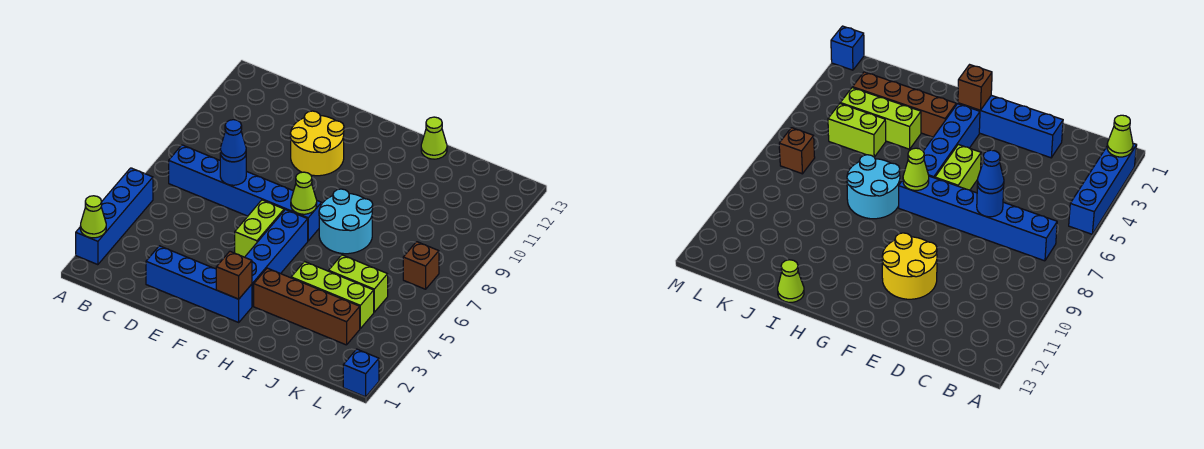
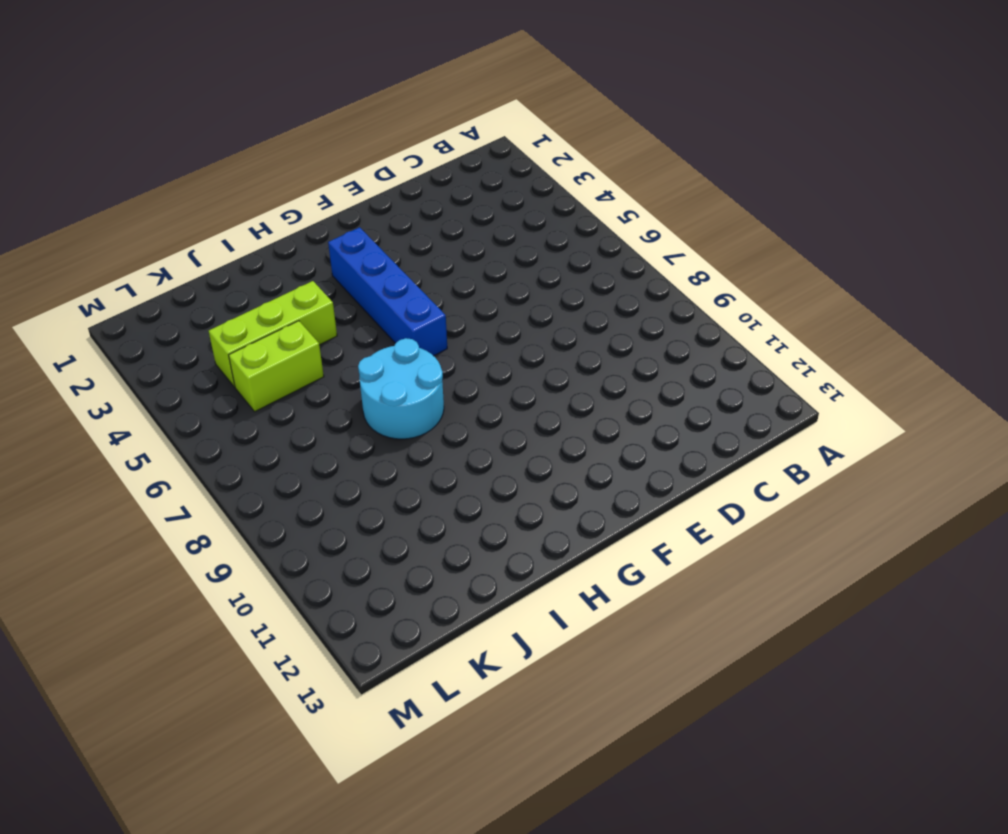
none -> blue brick A2:A5 level 1
none -> blue brick B7:G7 level 1
none -> blue brick D2:G2 level 1

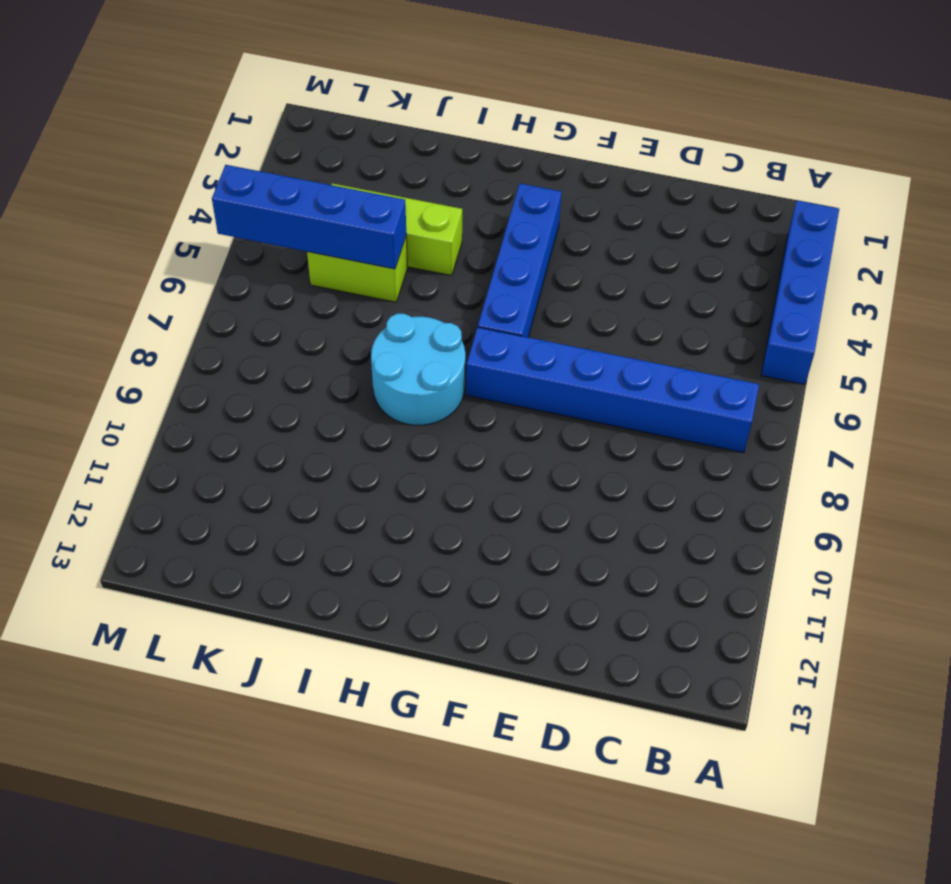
blue brick J5:M5 level 2 -> blue brick D2:G2 level 1
none -> yellow round brick E10:F11 level 1
none -> lime brick F5:F6 level 1
none -> brown brick H3:K3 level 1

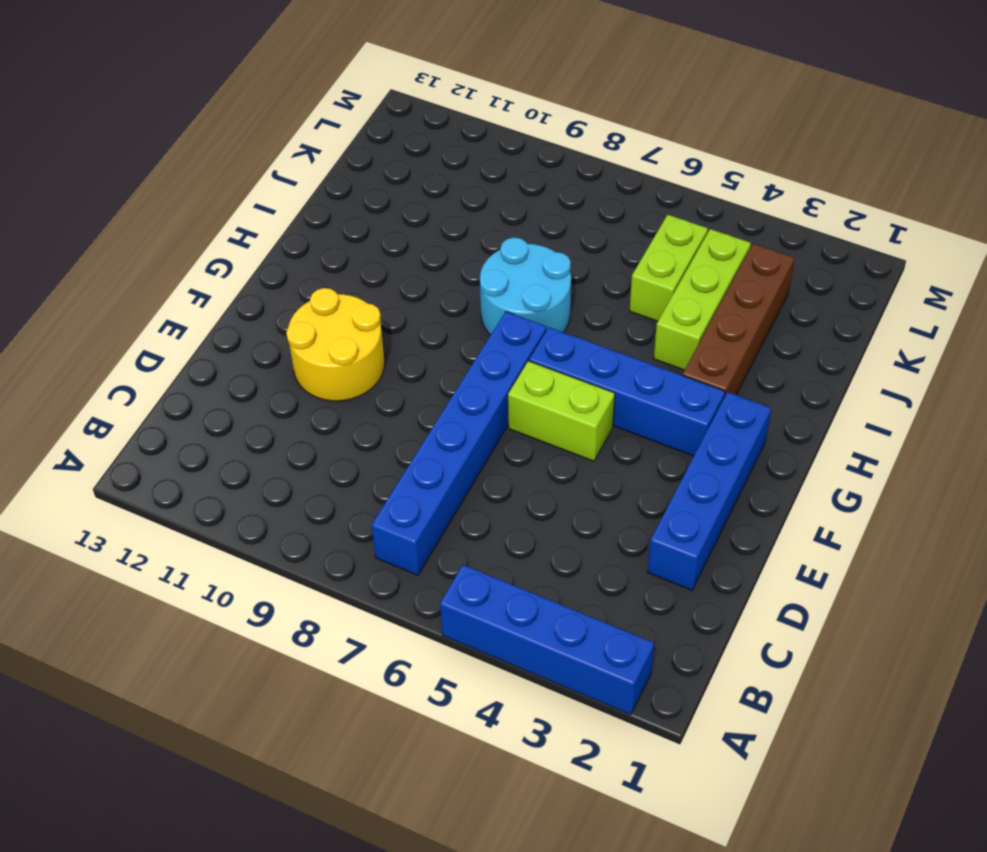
none -> lime cone I13 level 1
none -> brown brick L7 level 1
none -> blue brick M1 level 1

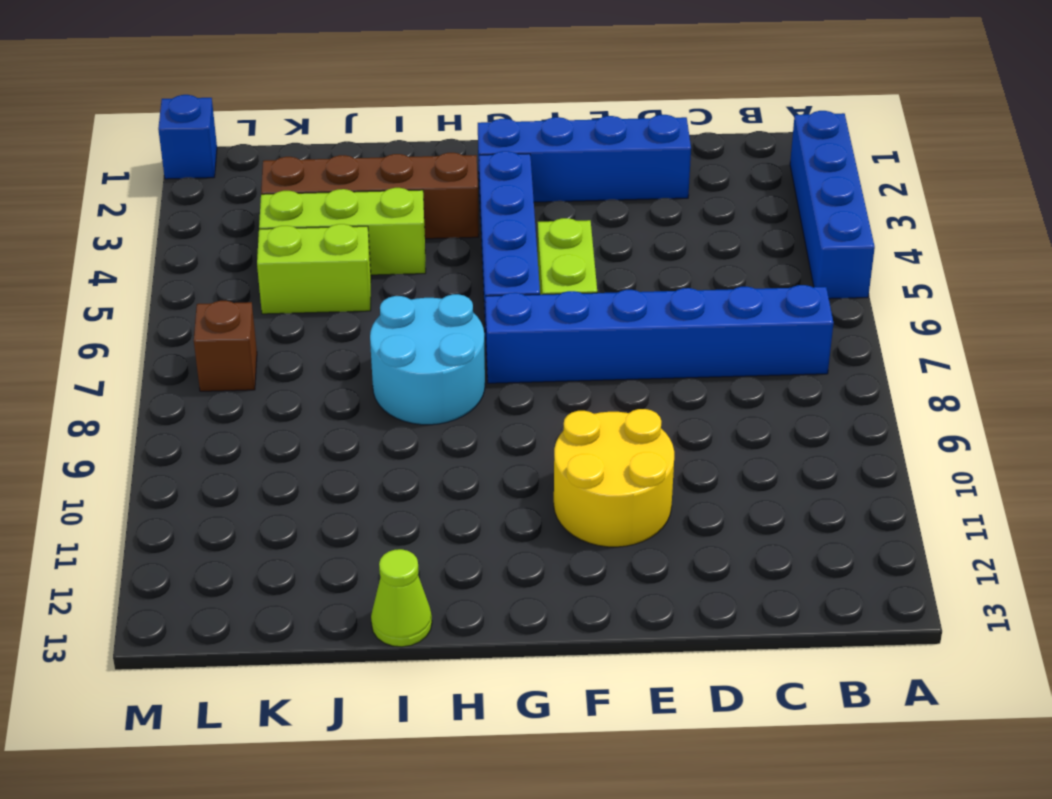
none -> lime cone A2 level 2
none -> blue round brick D7 level 2
none -> brown brick G2 level 2

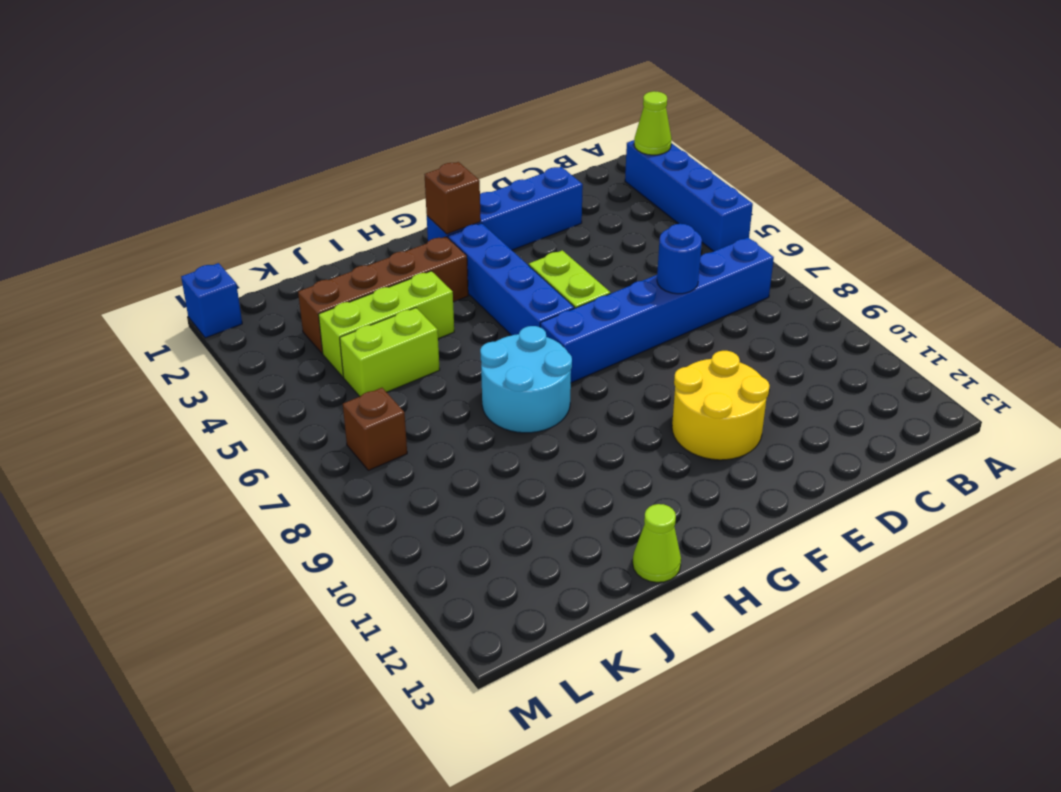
none -> lime cone G7 level 2
none -> blue cone D7 level 3

